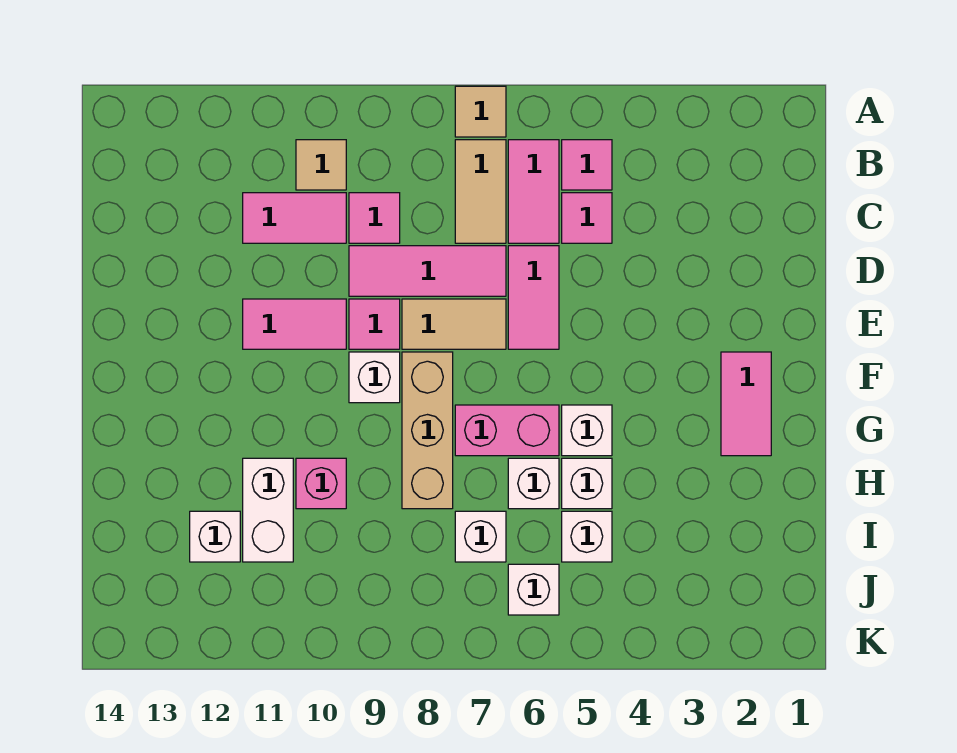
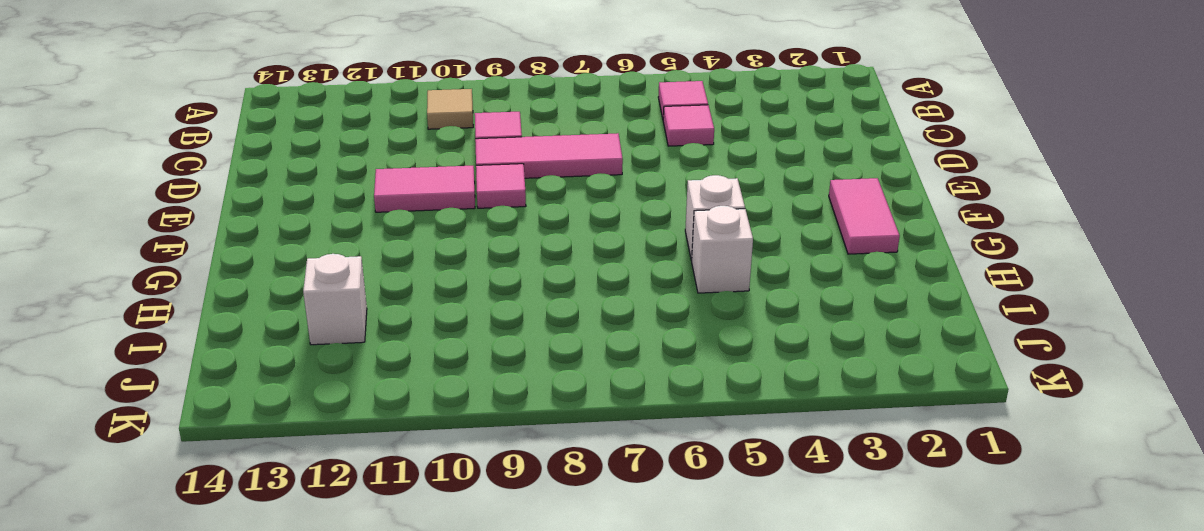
none -> tan tile A7 level 1
none -> pink tile B6:C6 level 1
none -> tan tile B7:C7 level 1

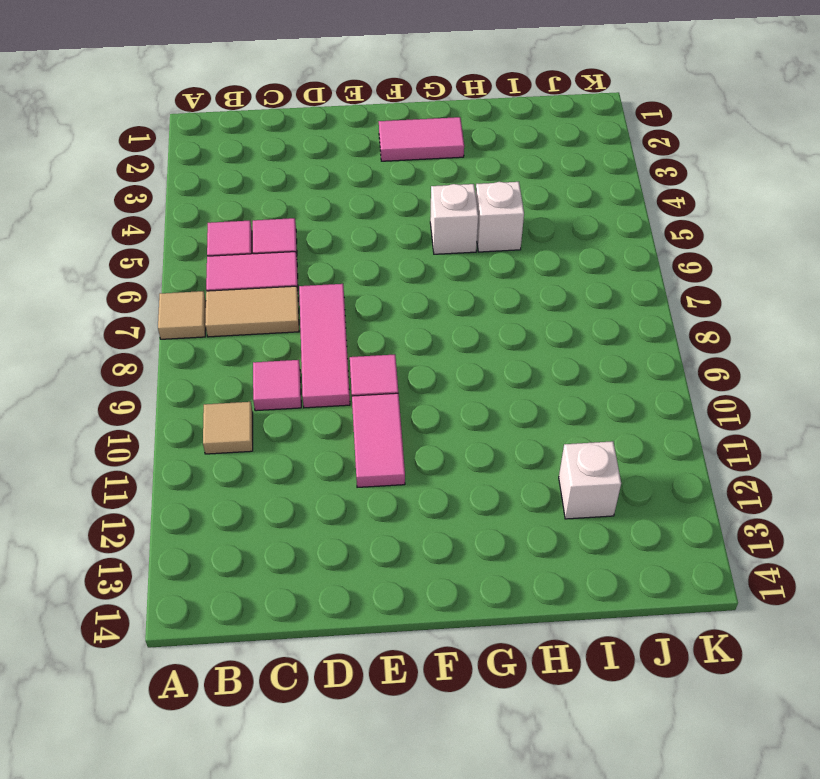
none -> pink tile C10:C11 level 1
none -> pink tile D6:E6 level 1
none -> tan tile E7:E8 level 1

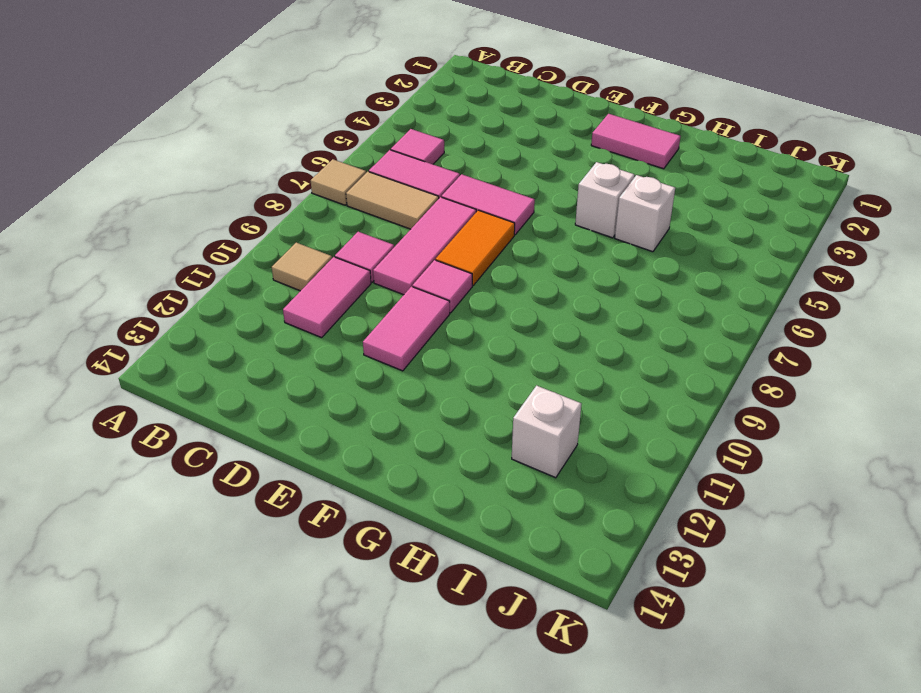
orange tile E7:E8 level 1 -> tan tile E7:E8 level 1
none -> pink tile C5 level 1
none -> tan brick F8:H8 level 1
none -> white brick F9 level 1

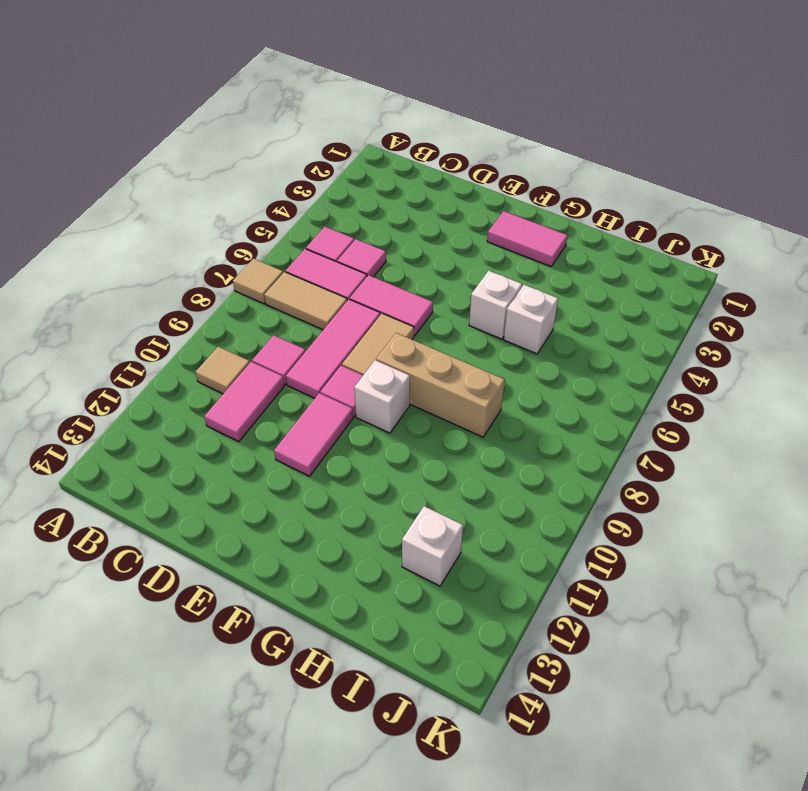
none -> pink brick G6:G7 level 1
none -> white brick H6 level 1
none -> pink brick H10 level 1

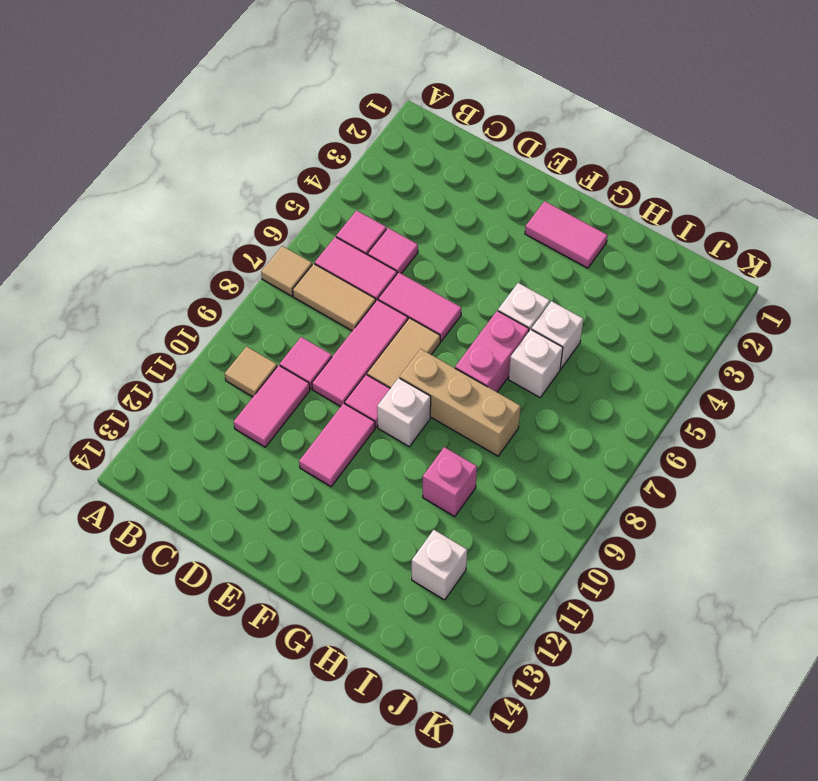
none -> white brick H11:I11 level 1
none -> white brick I5 level 1
none -> white brick I7 level 1

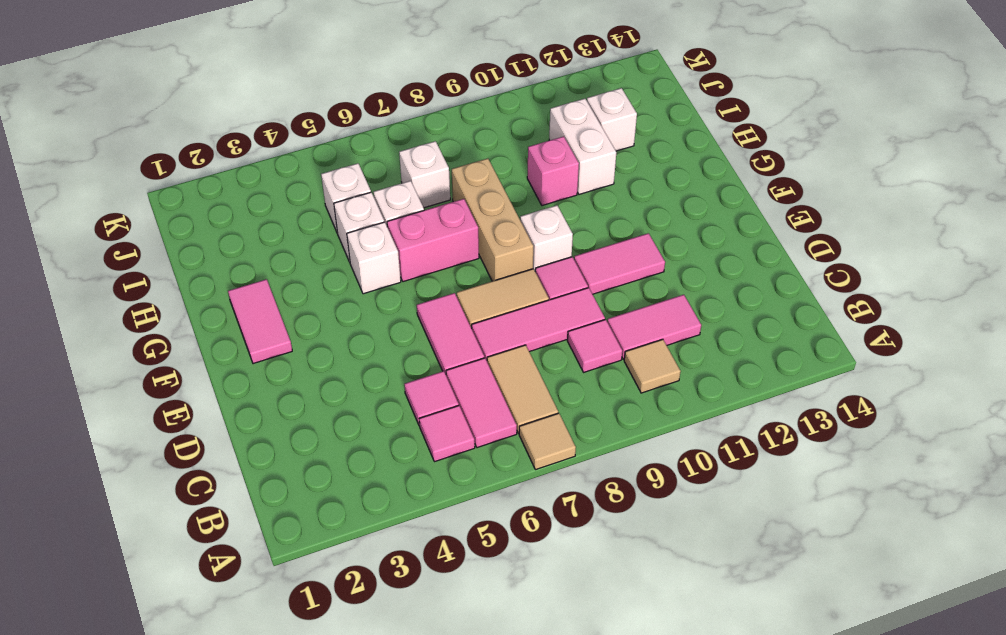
none -> white brick J6 level 1

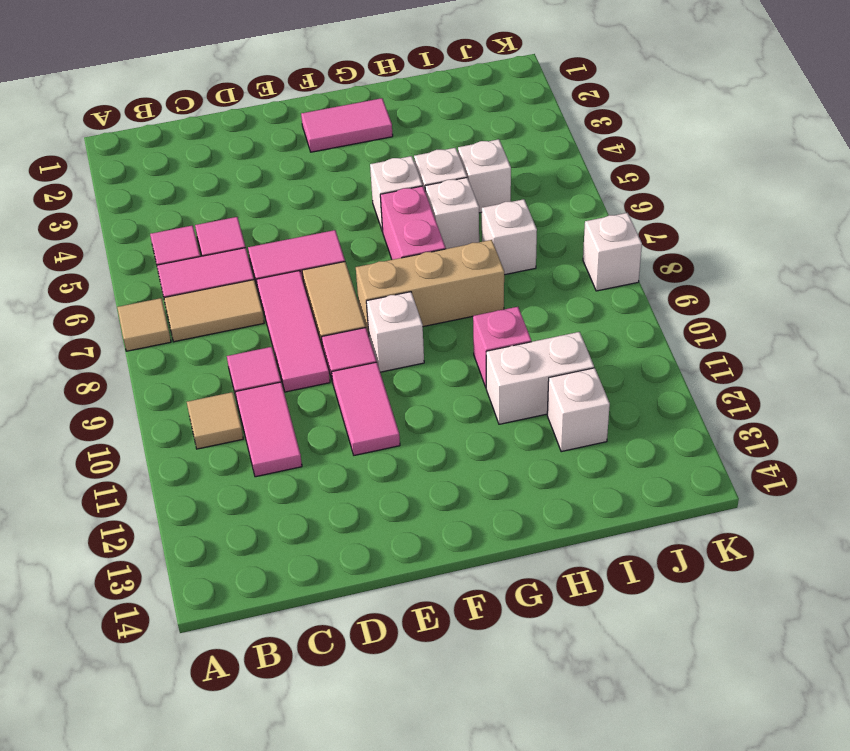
white brick K8 level 1 -> white brick J6 level 1

